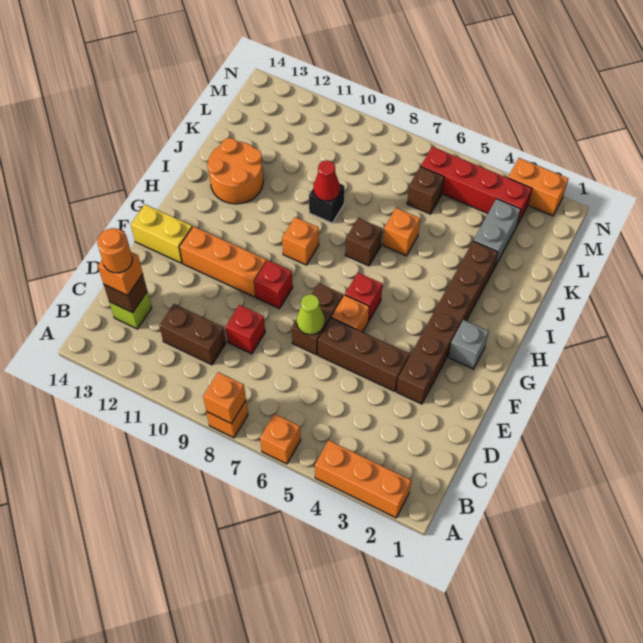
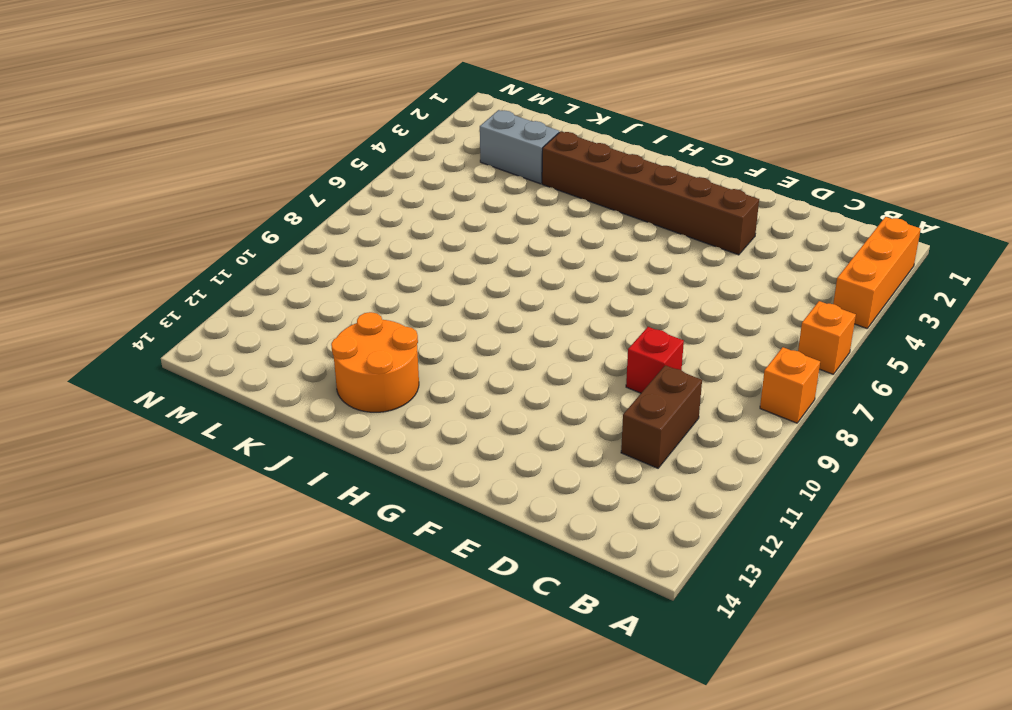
none -> lime brick C13 level 1
none -> brown brick E4:E6 level 1
none -> brown brick E7:F7 level 1
none -> orange brick F6 level 1

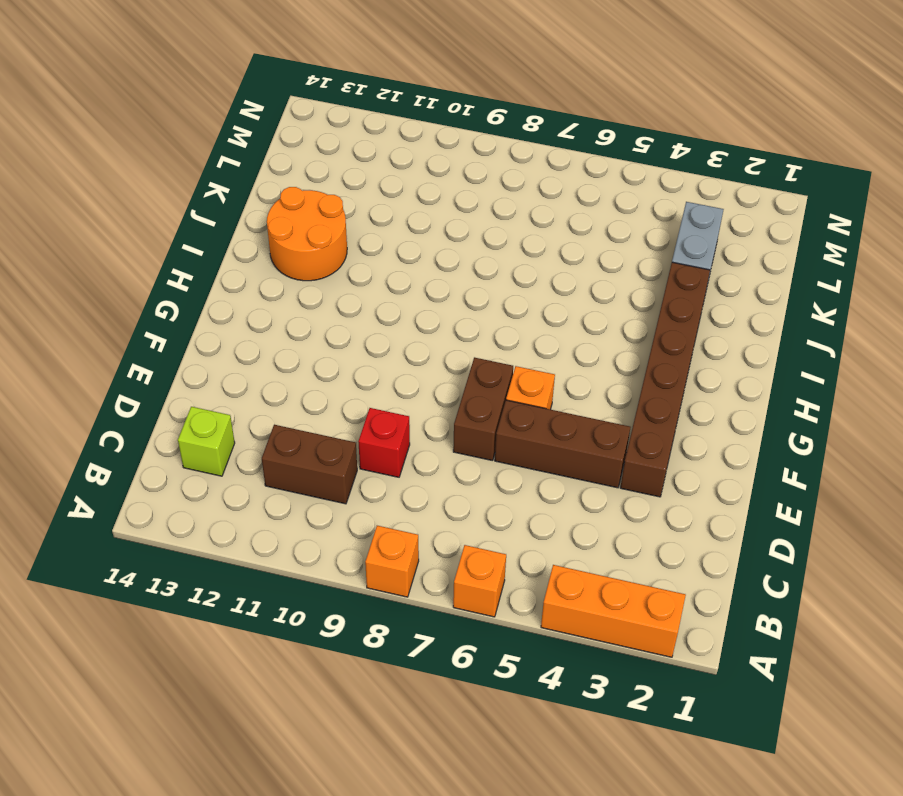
none -> red brick F9 level 1
none -> orange brick F10:F12 level 1
none -> yellow brick F13:F14 level 1
none -> grey brick G2 level 1

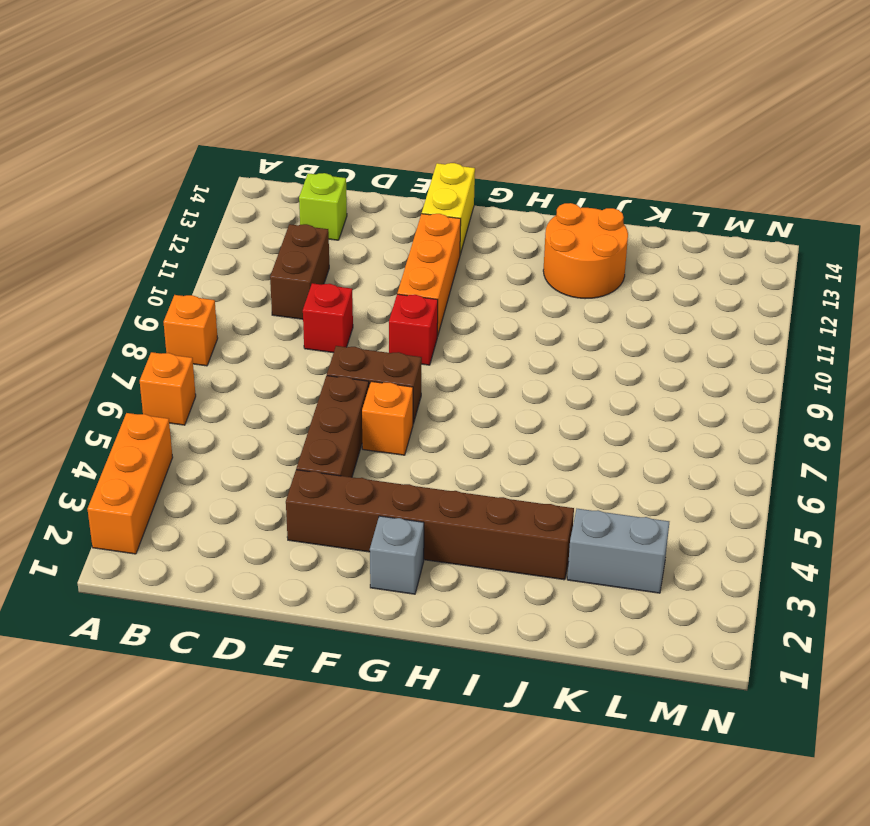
none -> red brick G6 level 1
none -> orange brick H9 level 1
none -> brown brick I7 level 1
none -> orange brick J6 level 1

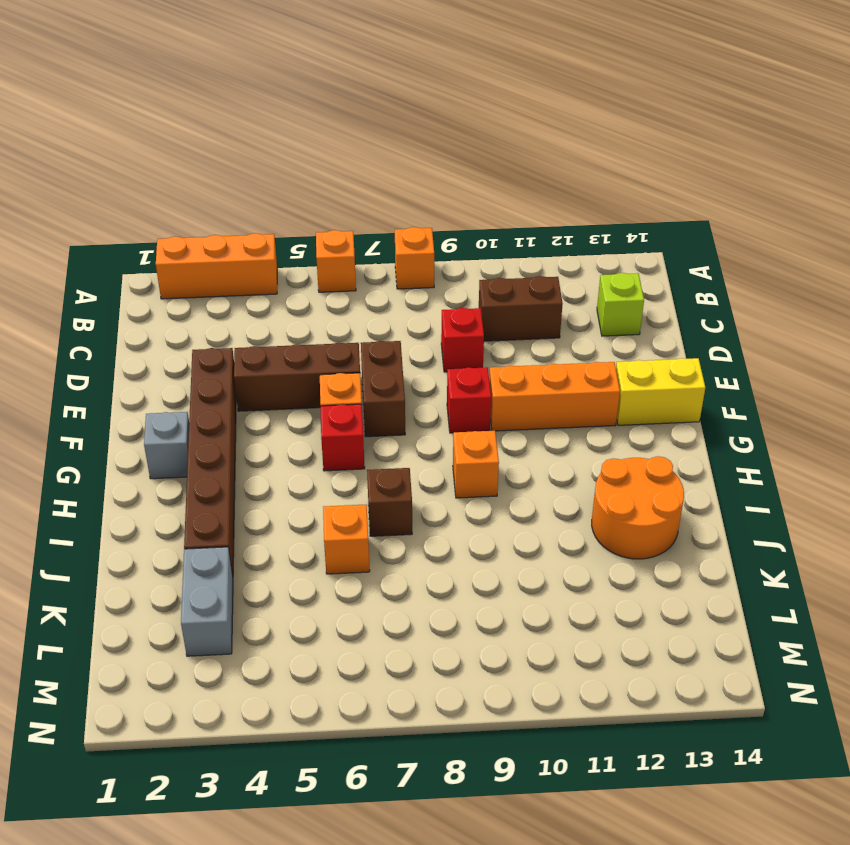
none -> black brick J9 level 1
none -> brown brick L6 level 1
none -> red brick M3:M6 level 1
none -> orange brick N2:N3 level 1

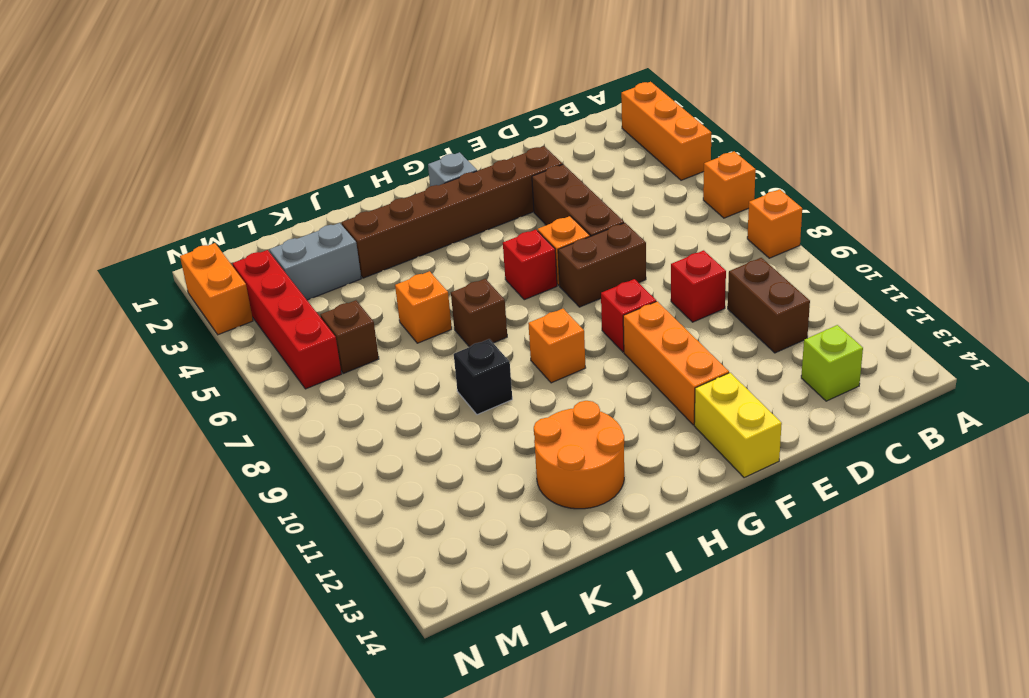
none -> orange brick A8 level 2
none -> brown brick C13 level 2
none -> lime cone E7 level 2
none -> red cone J9 level 2

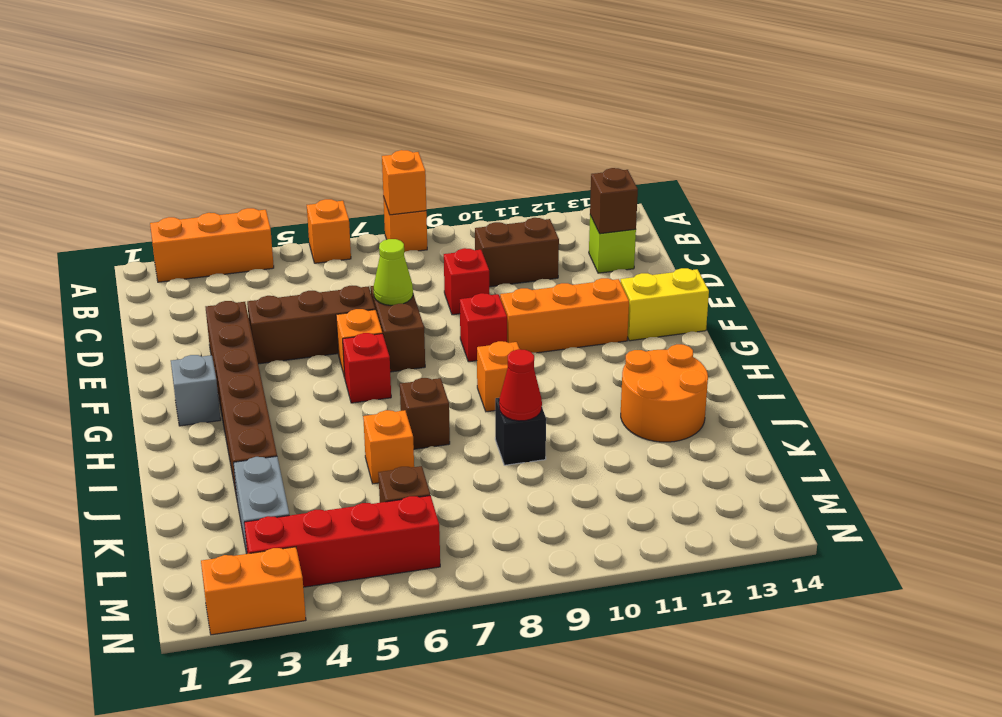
none -> orange brick C13 level 3
none -> orange round brick C13 level 4

